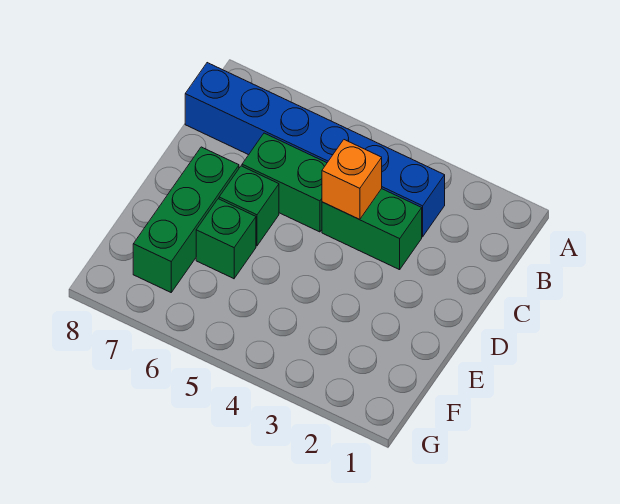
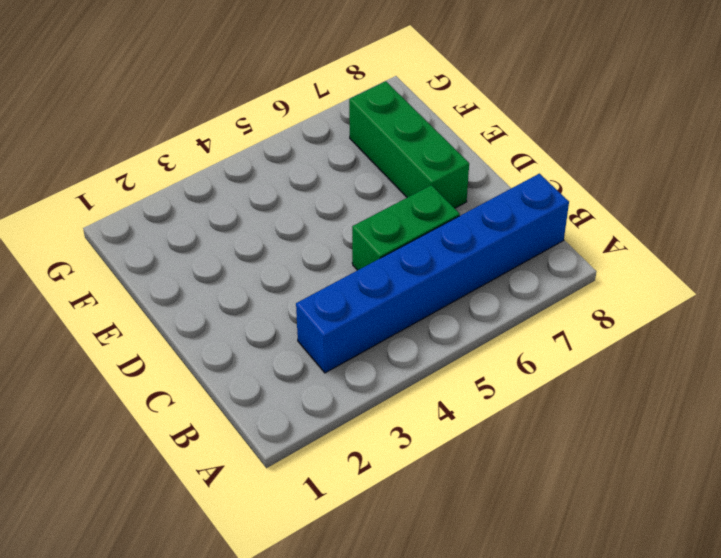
none -> green brick C3:C4 level 1
none -> green brick D6 level 1

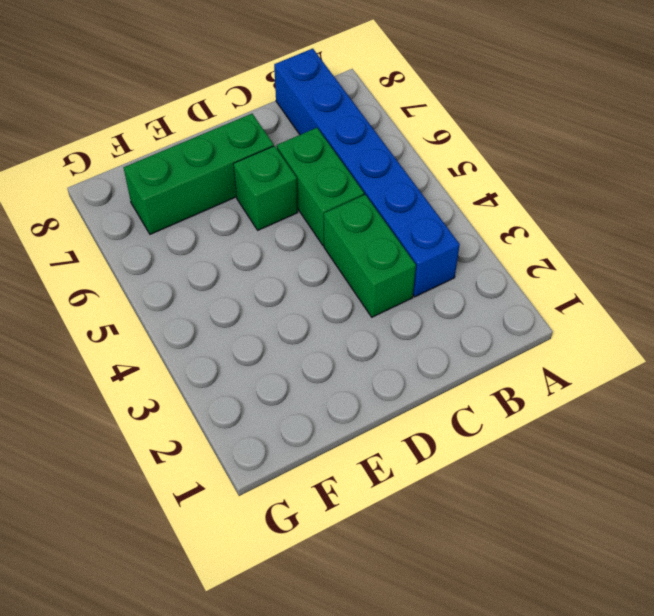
none -> green brick E6 level 1
none -> orange brick C4 level 2

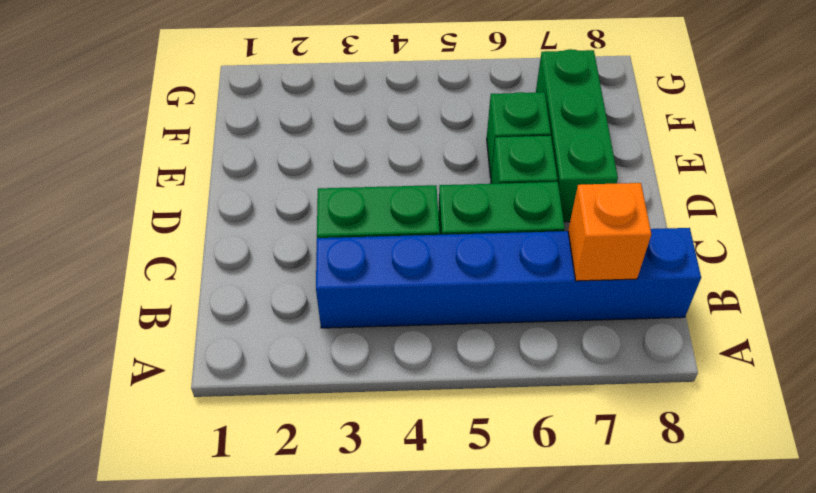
orange brick B7 level 2 -> orange brick C4 level 2

